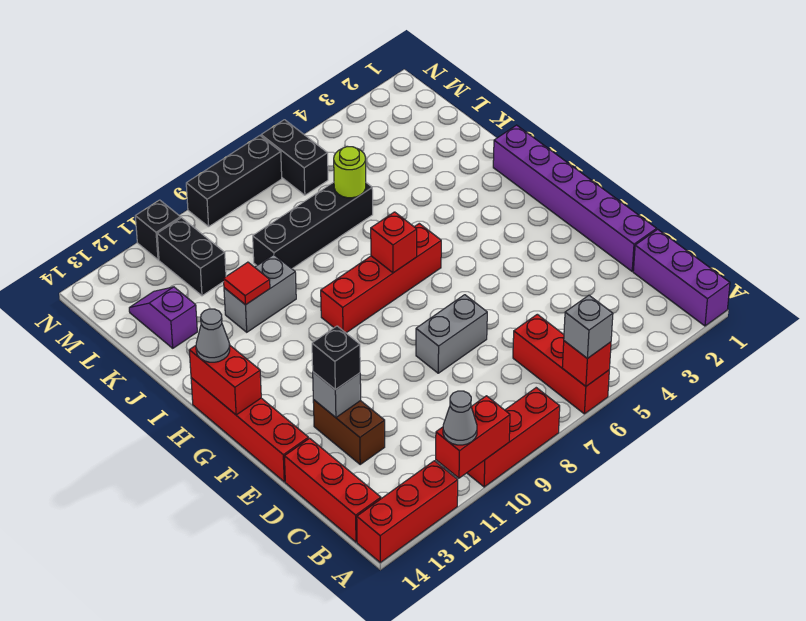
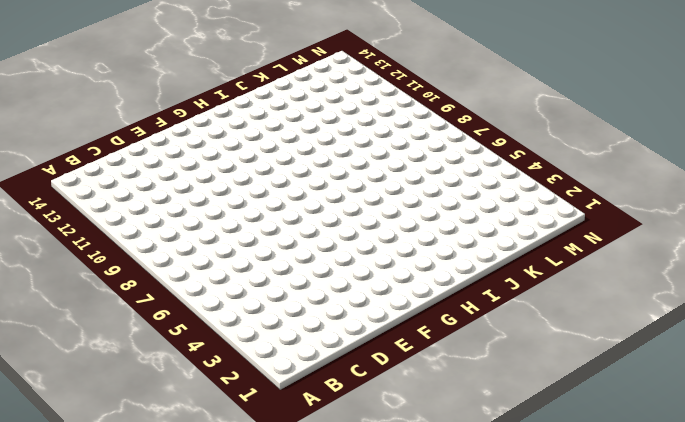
none -> purple brick A1:C1 level 1
none -> red brick A6:C6 level 1
none -> red brick A8:A10 level 1

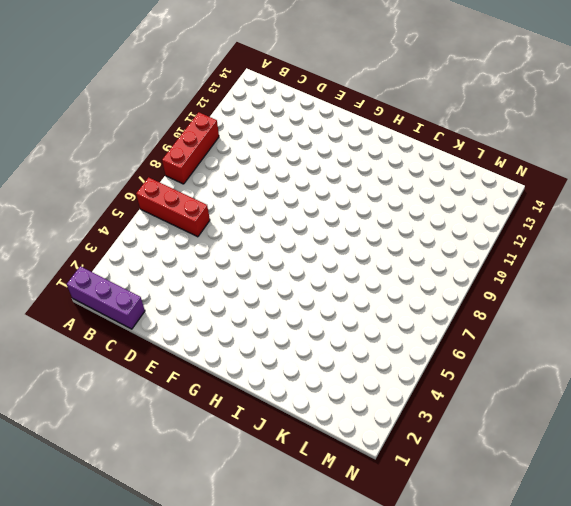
none -> red brick A12:A14 level 1
none -> red brick B14:D14 level 1
none -> purple brick D1:I1 level 1

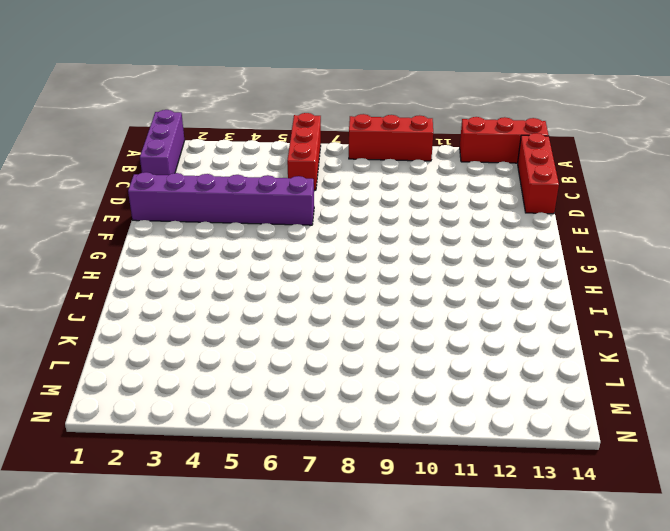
purple brick E1:E6 level 1 -> purple brick D1:I1 level 1
none -> brown brick D12:E12 level 1
none -> grey brick E7:E8 level 1
none -> red brick E14:H14 level 1

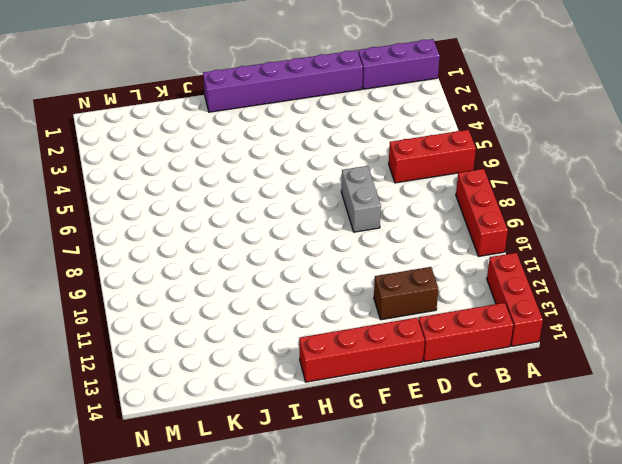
none -> red brick H6:H9 level 1
none -> grey brick J10:J11 level 1
none -> black brick K6:K9 level 1

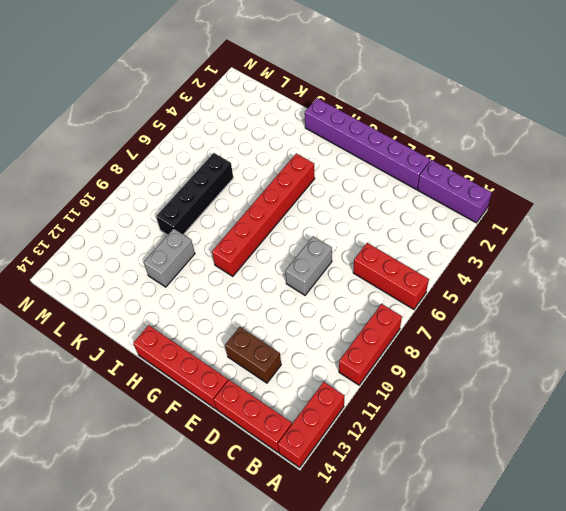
red brick H4:H9 level 1 -> red brick H6:H9 level 1
none -> purple slope K13:L13 level 1 top K
none -> black brick L11:M11 level 1
none -> black brick M6:N6 level 1

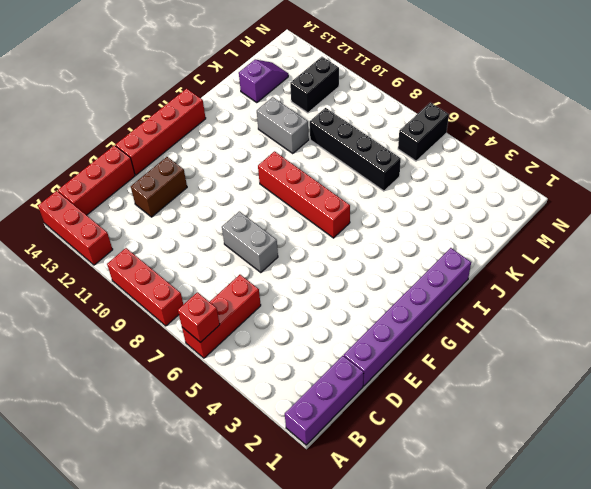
none -> black brick N7:N9 level 1
none -> black brick N11 level 1
none -> red brick A10:A11 level 2

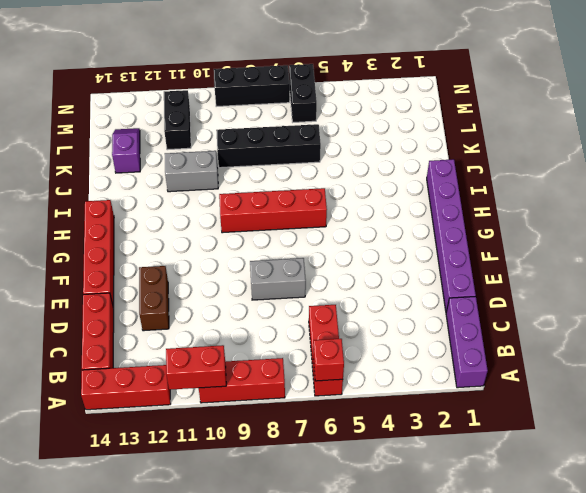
none -> black brick N11 level 1
none -> grey brick E12 level 2
none -> red brick G14:H14 level 2

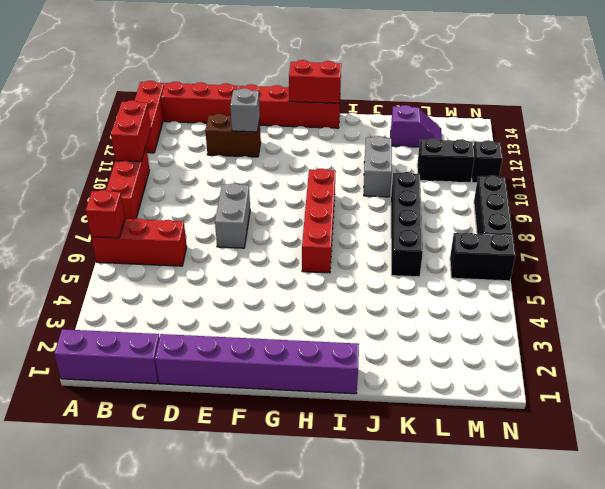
none -> red brick H7 level 2
none -> red tile J11 level 2
none -> lime round brick K6 level 2

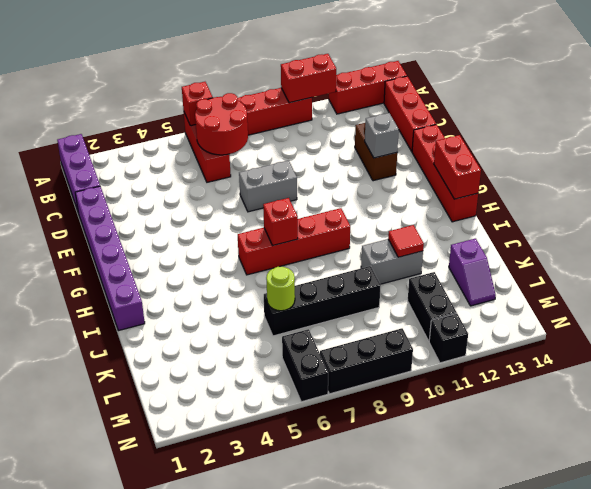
red round brick B6:C7 level 2 -> none
none -> grey brick A6 level 3
none -> grey cone A11 level 3
none -> black brick E12 level 3

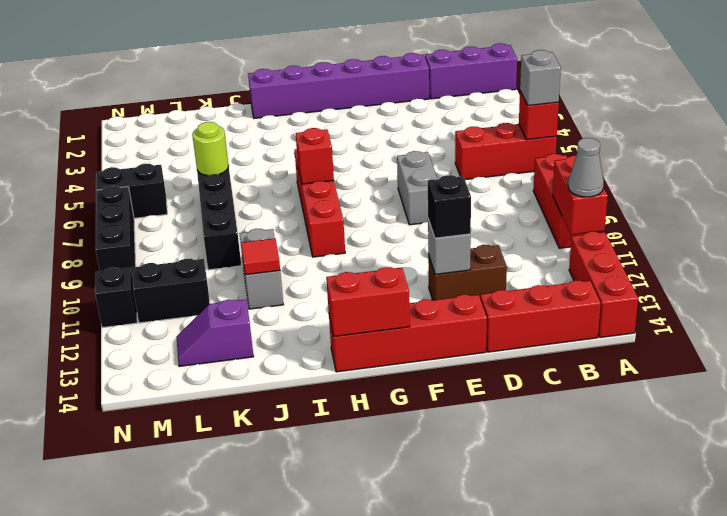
none -> grey cone H14 level 3

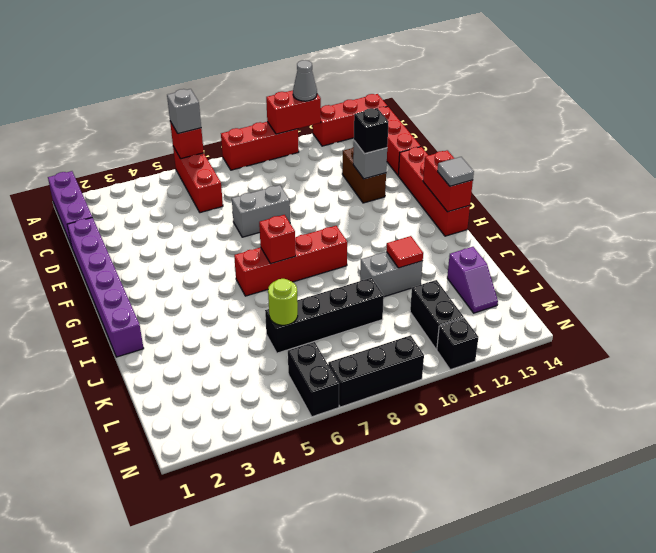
grey tile H14 level 3 -> grey cone H14 level 3

